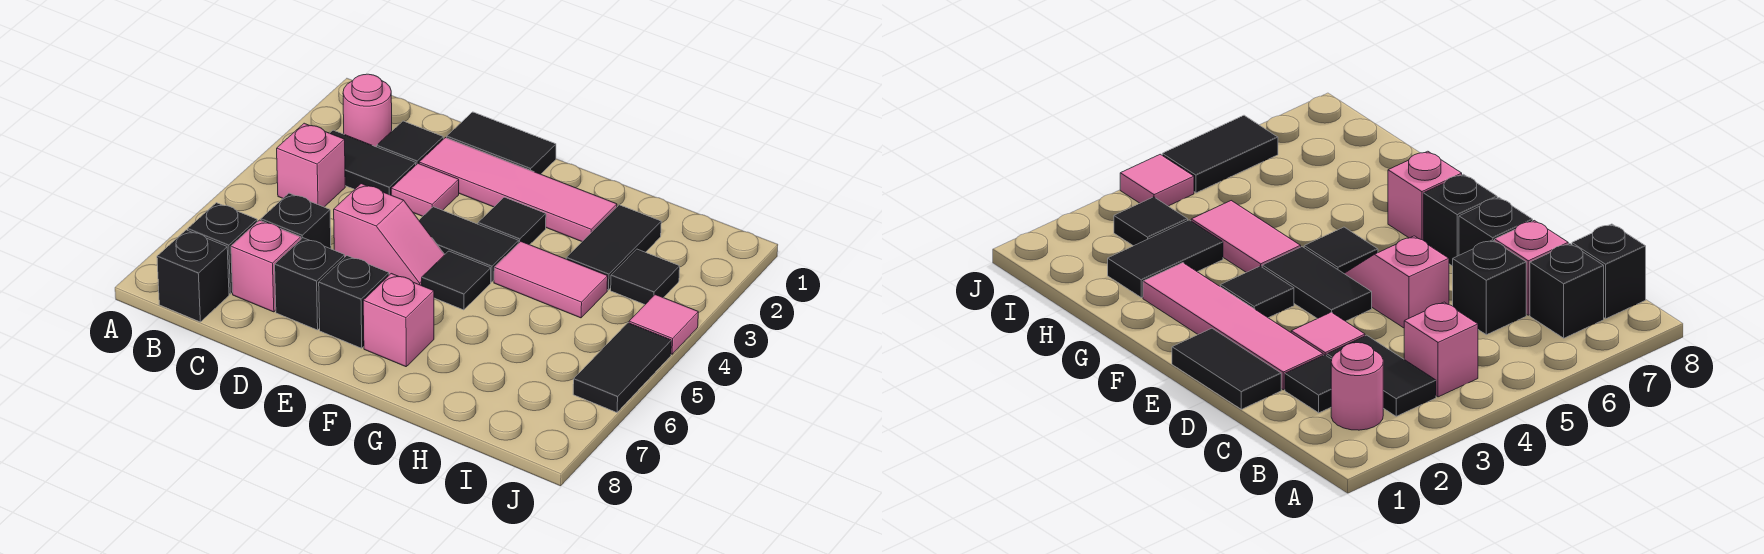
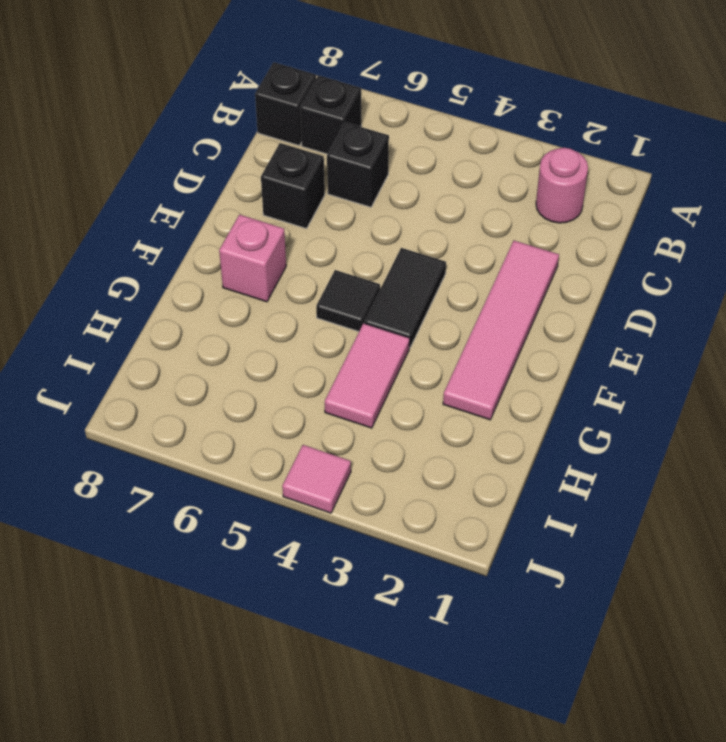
none -> black tile B3:C3 level 1
none -> pink brick B4 level 1
none -> black tile C2 level 1

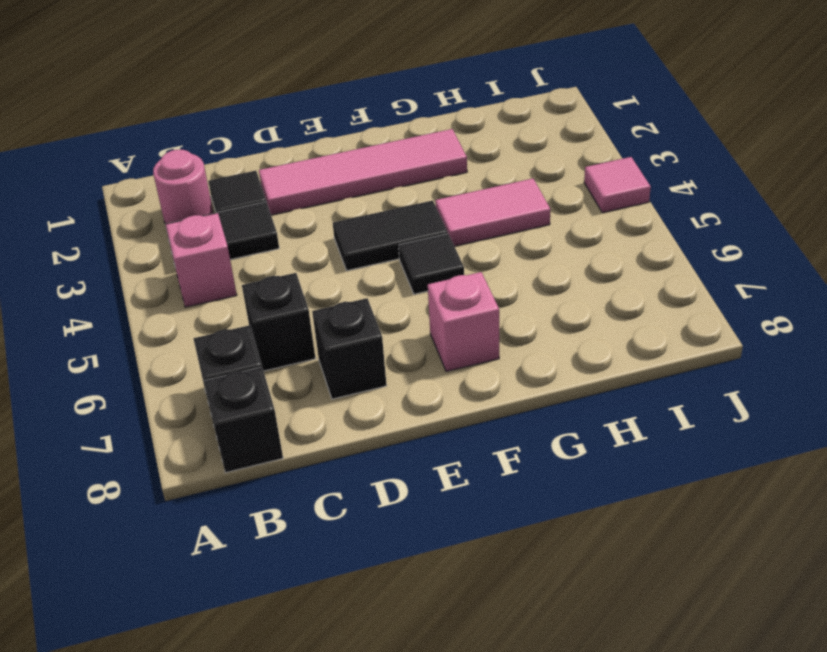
none -> pink brick C7 level 1
none -> black tile D1:E1 level 1
none -> pink tile D3 level 1

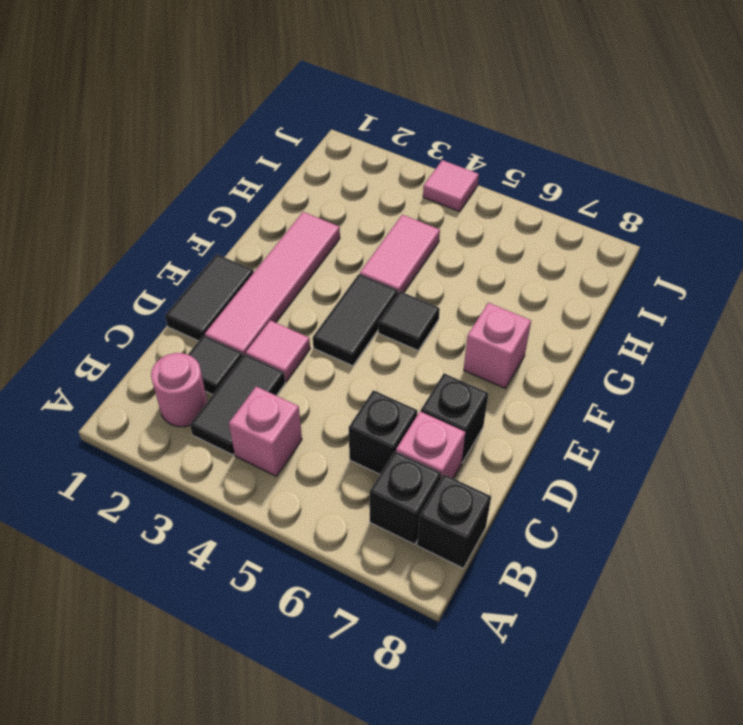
none -> pink slope D5:E5 level 1 top D
none -> black brick E7 level 1
none -> black tile F3 level 1

